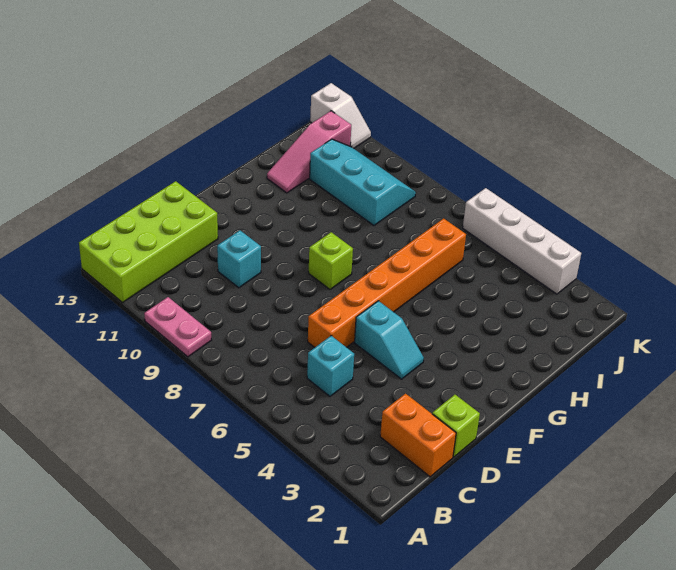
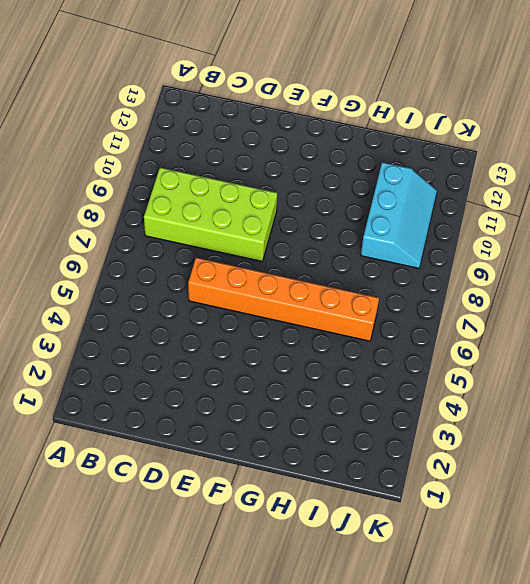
lime brick B8:E9 level 1 -> lime brick A12:D13 level 1
none -> pink plate A9:A10 level 1
none -> orange brick C1:C2 level 1
none -> cyan brick C5 level 1

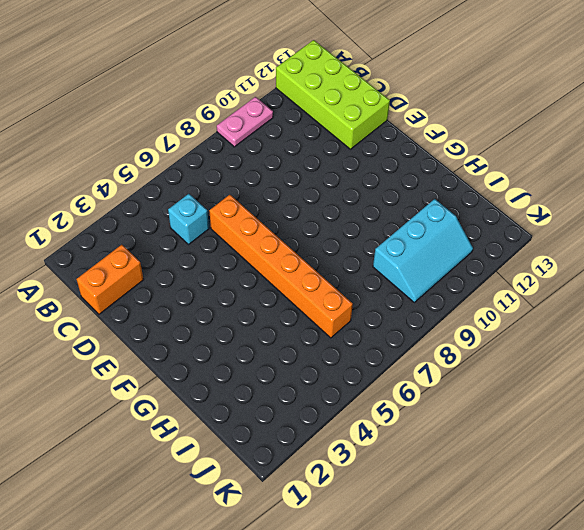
none -> lime brick D1 level 1
none -> cyan brick D10 level 1
none -> cyan slope E4:E5 level 1 top 5

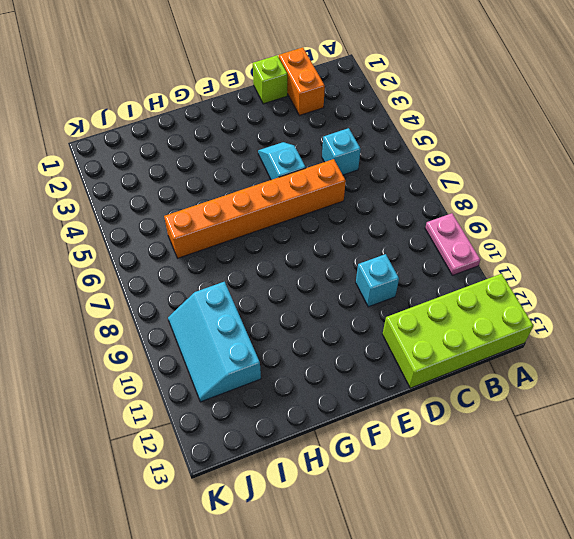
none -> lime brick F8 level 1
none -> pink slope H12:J12 level 1 top J
none -> white brick K3:K6 level 1

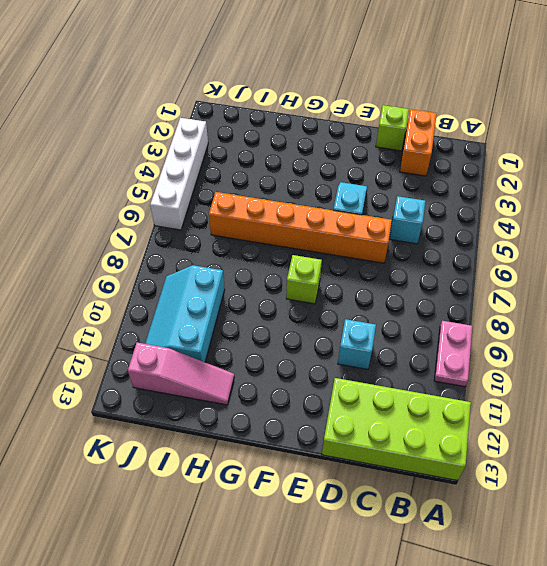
none -> white slope K12:K13 level 1 top 13

